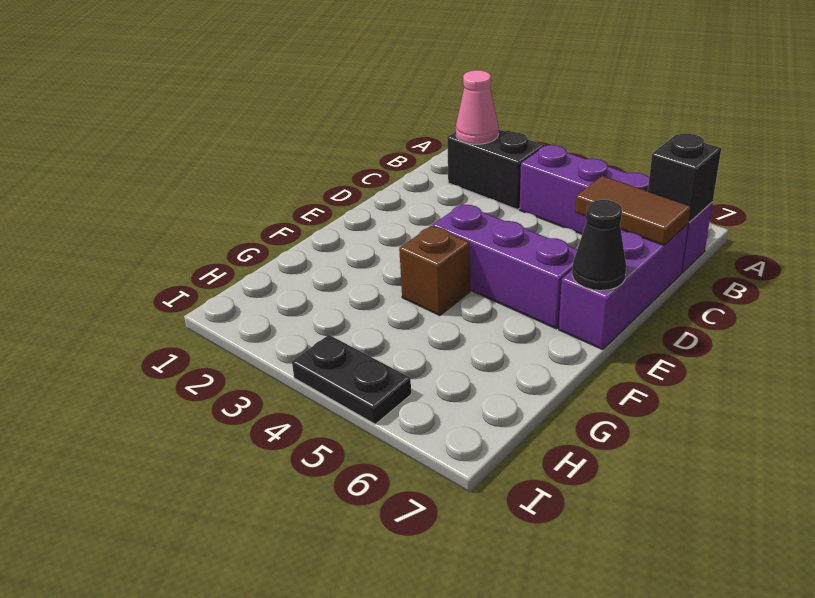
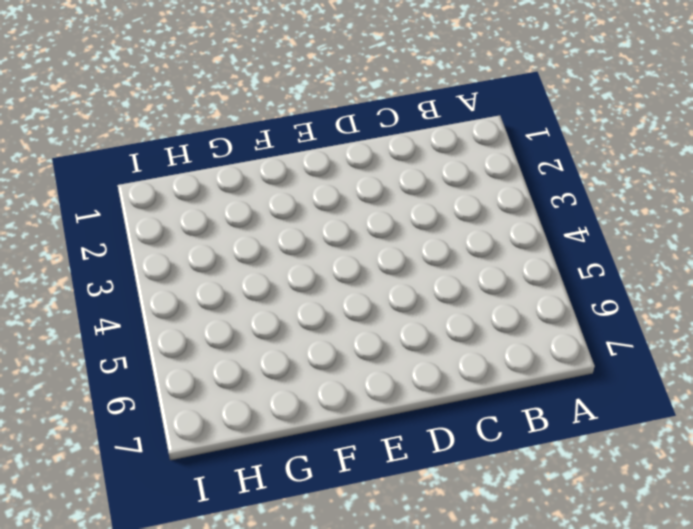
none -> black brick B2:B3 level 1
none -> purple brick B4:B7 level 1

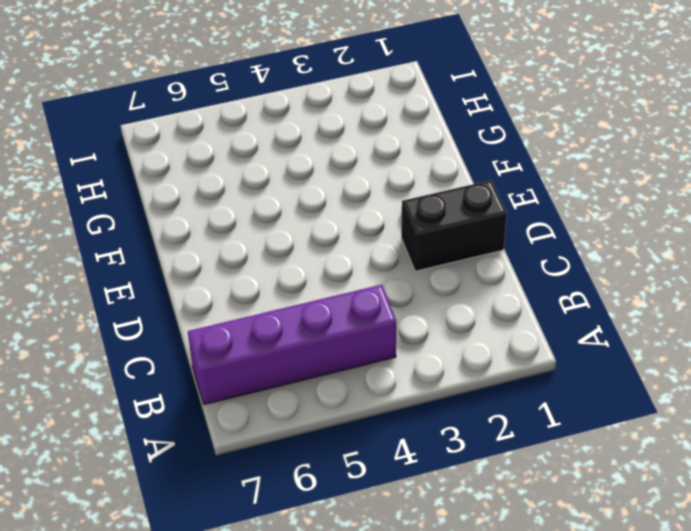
black brick D1:D2 level 1 -> black brick B2:B3 level 1
none -> purple brick C7:E7 level 1
none -> purple brick E4:E6 level 1

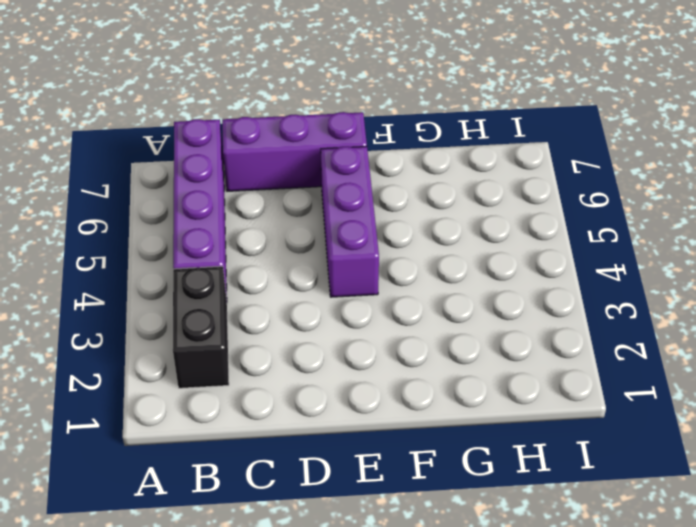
none -> brown brick F4 level 1
none -> black plate I4:I5 level 1

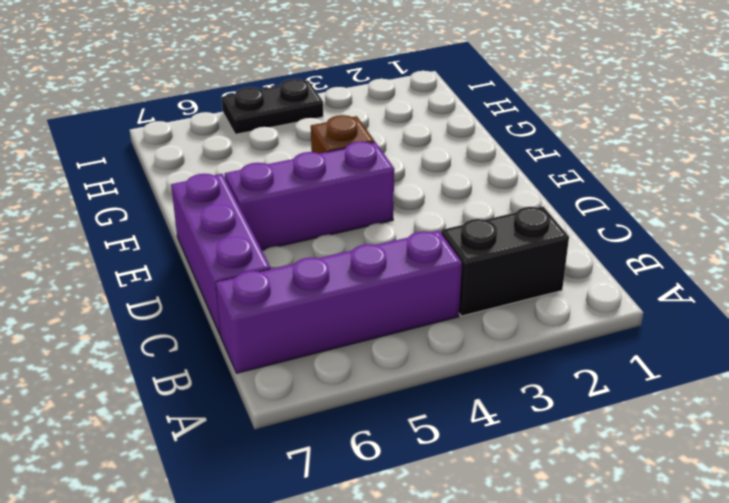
none -> pink cone B2 level 2
none -> black brick B7 level 2

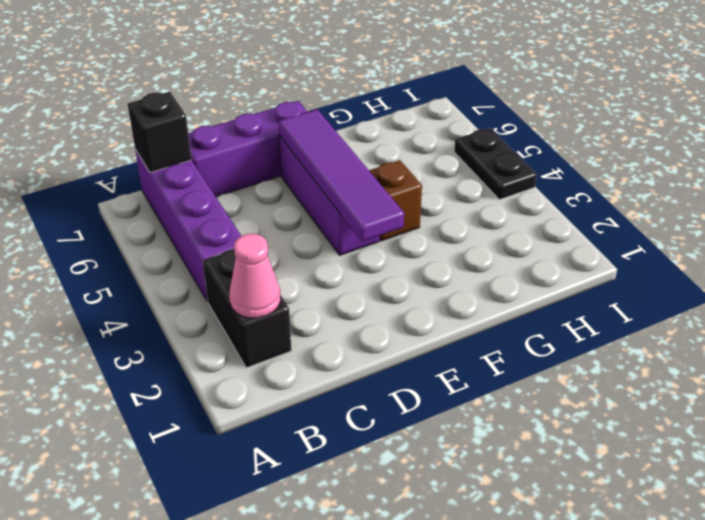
purple tile E3:E6 level 2 -> none
none -> brown tile C6:C7 level 2
none -> black cone E7 level 2

